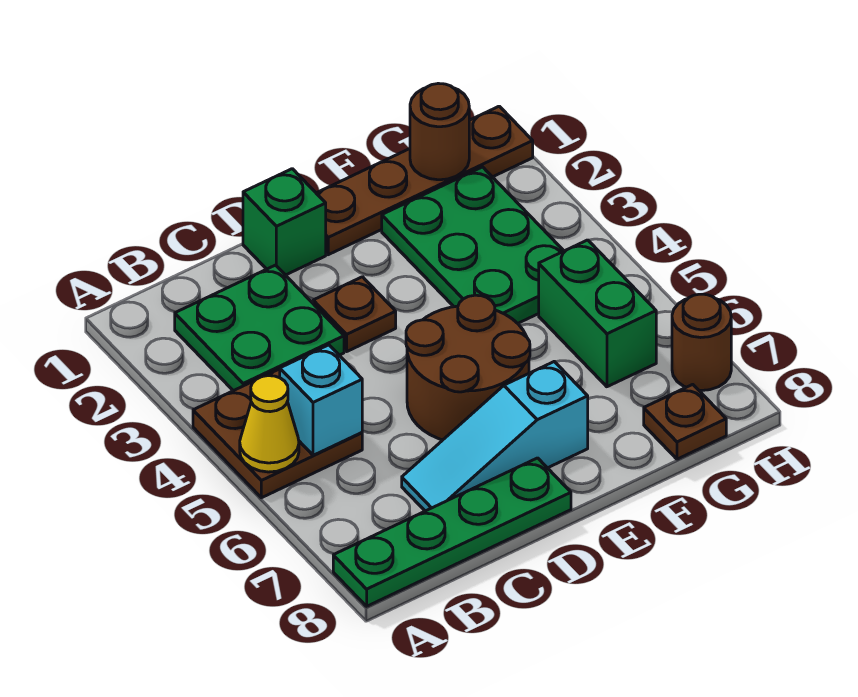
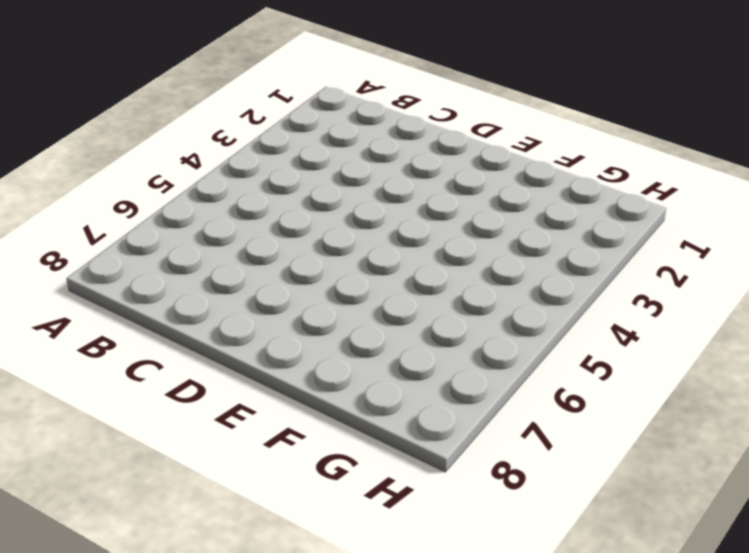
none -> brown plate A4:B5 level 1
none -> green plate A8:D8 level 1
none -> green plate B2:C3 level 1

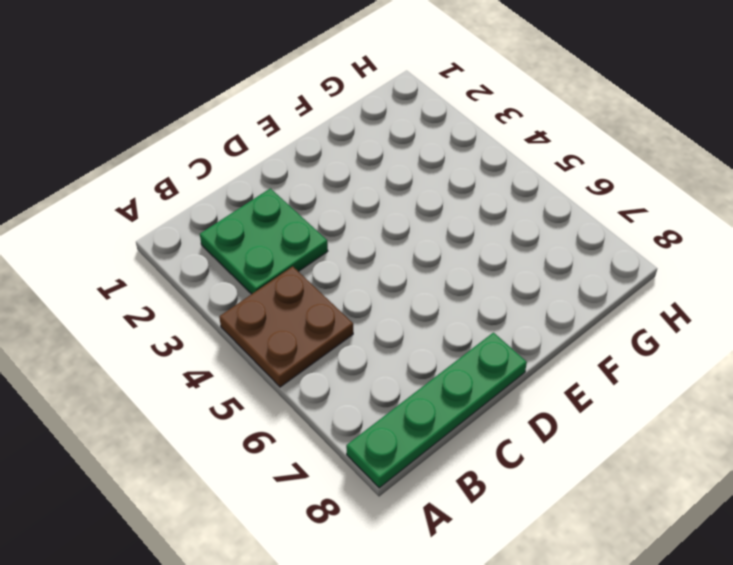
none -> cyan slope C7:E7 level 1 top E
none -> green brick D1 level 1
none -> brown plate D3 level 1

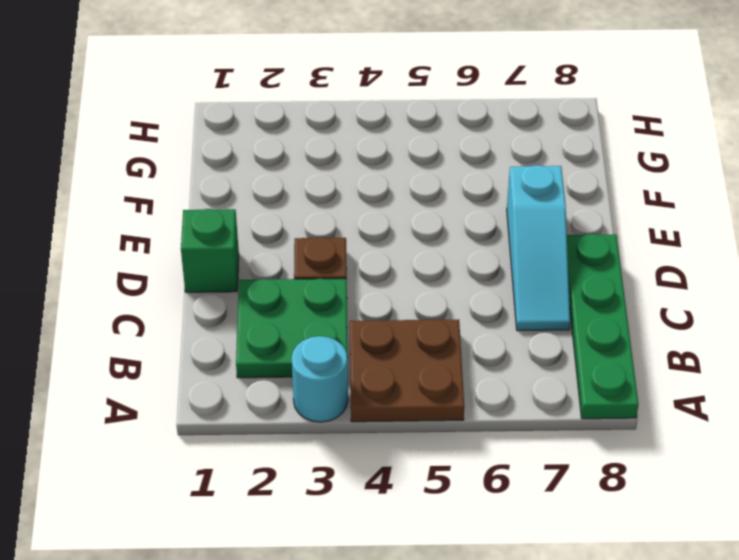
cyan round brick A3 level 1 -> none
none -> brown round brick D5:E6 level 1
none -> brown plate E1:H1 level 1
none -> green plate F2:G4 level 1

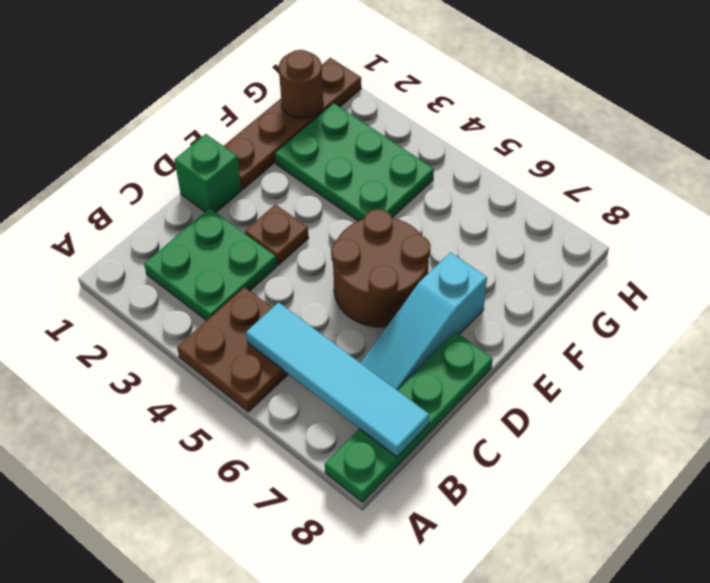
cyan tile B5:B8 level 2 -> cyan brick B5 level 2
none -> green brick G5:G6 level 1
none -> brown plate G8 level 1
none -> brown round brick H7 level 1

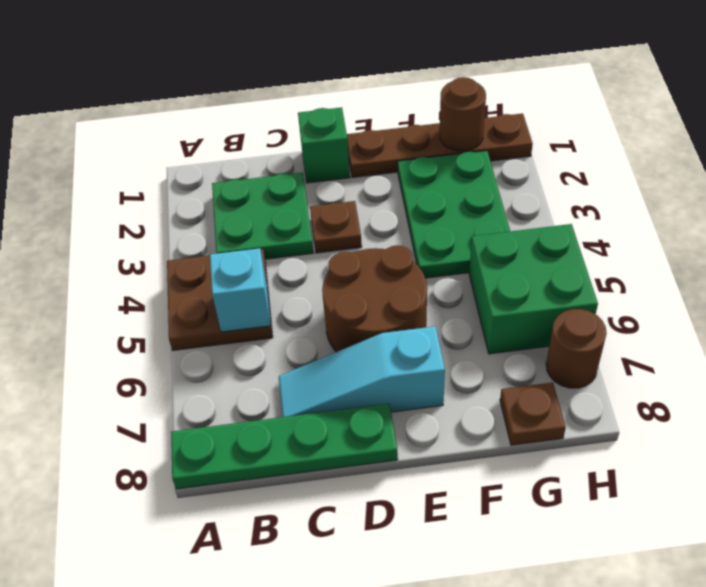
green brick G5:H6 level 1 -> green brick G5:G6 level 1
none -> yellow cone A5 level 2

